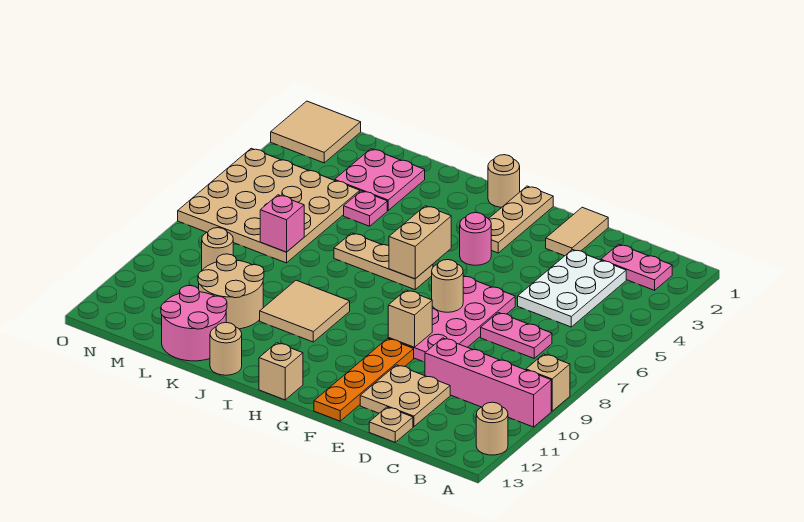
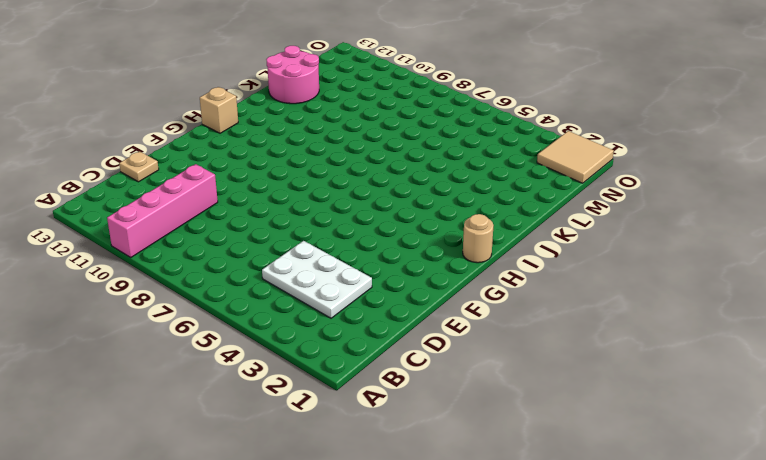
none -> tan brick A9 level 1
none -> tan round brick A12 level 1
none -> pink plate B2:C2 level 1

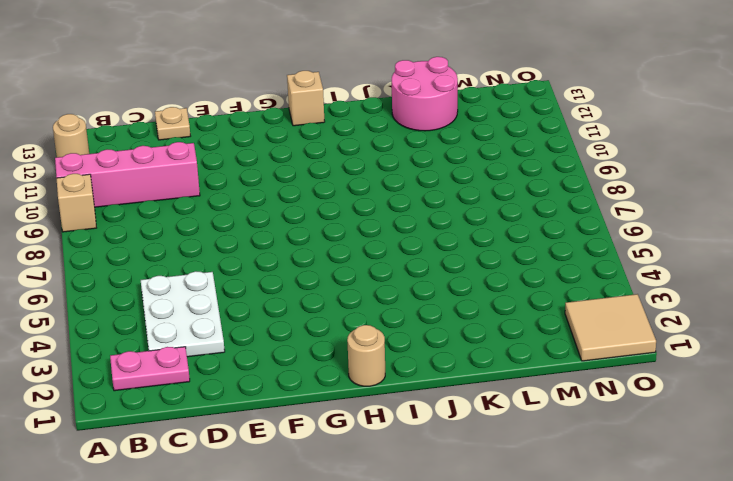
none -> pink plate C7:D7 level 1
none -> tan plate D11:E12 level 1
none -> tan tile E1:E2 level 1

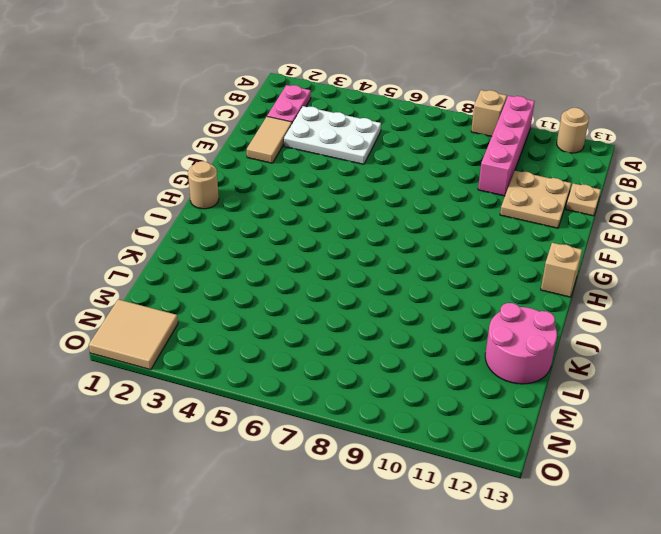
tan tile D2:E2 level 1 -> tan tile E1:E2 level 1
none -> pink plate C7:D7 level 1
none -> pink plate E6:F9 level 1
none -> orange plate F10:F13 level 1

